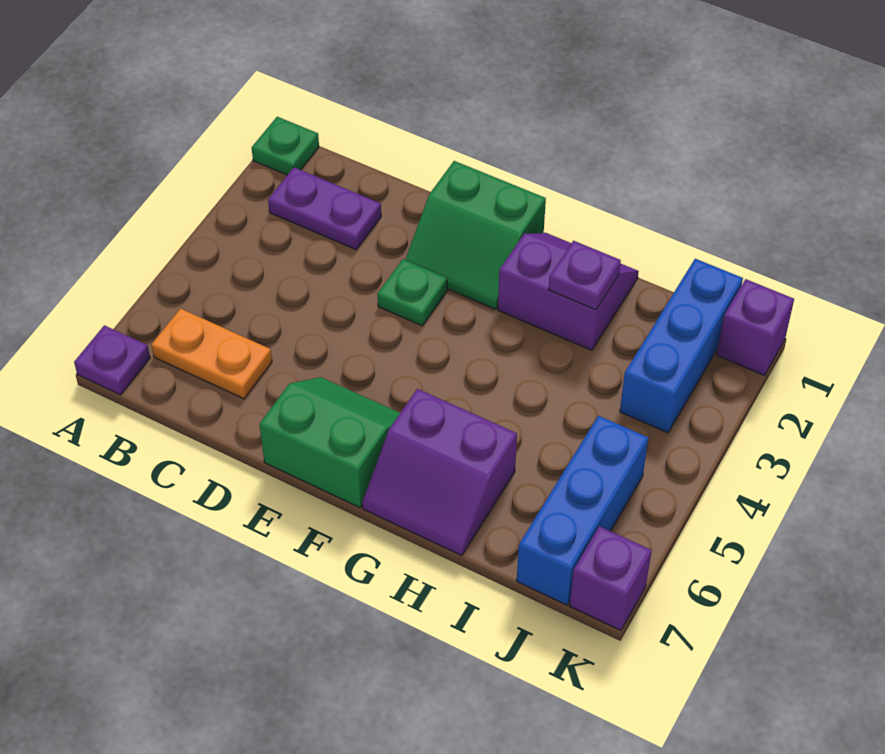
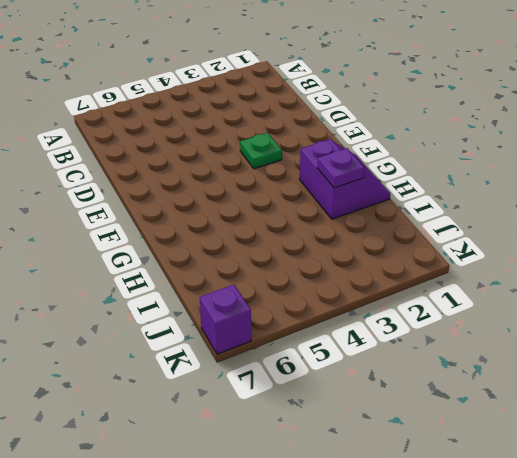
none -> green plate A1 level 1
none -> purple plate A7 level 1
none -> purple plate B2:C2 level 1

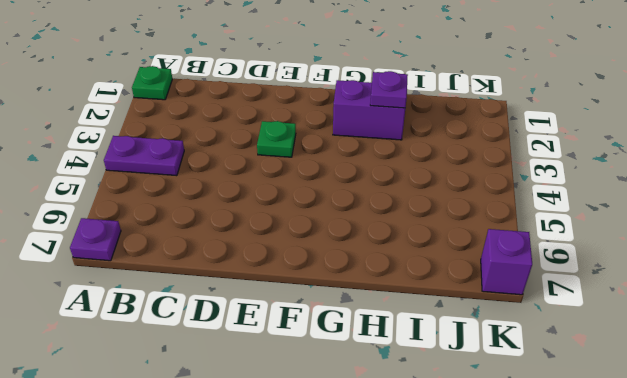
purple plate A4:B4 level 1 -> purple plate B2:C2 level 1
none -> orange plate B6:C6 level 1
none -> green slope E1:F2 level 1 top 1
none -> green slope E6:F7 level 1 top 7

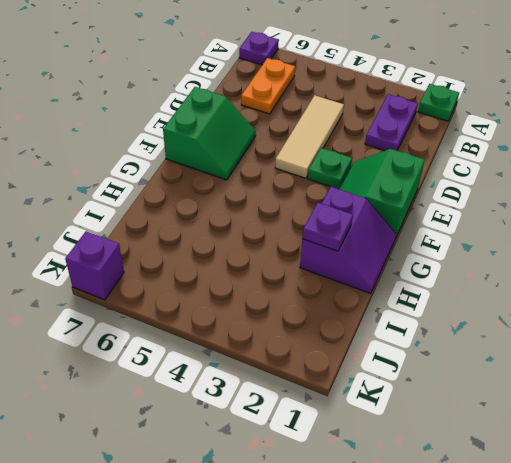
tan tile C4:E4 level 1 -> none
none -> purple slope G6:H7 level 1 top 6
none -> blue brick J1:J3 level 1
none -> blue brick J5:J7 level 1

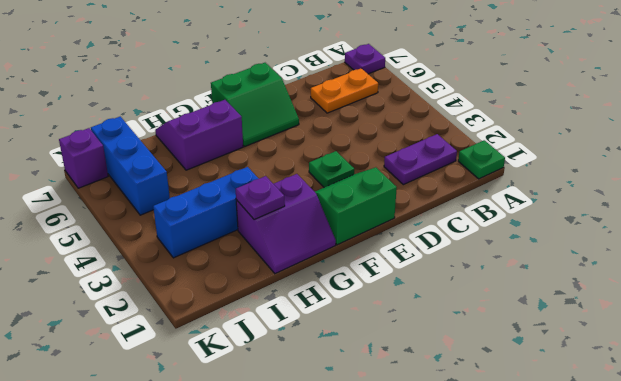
blue brick H3:J3 level 1 -> blue brick J1:J3 level 1
none -> purple brick K1 level 1

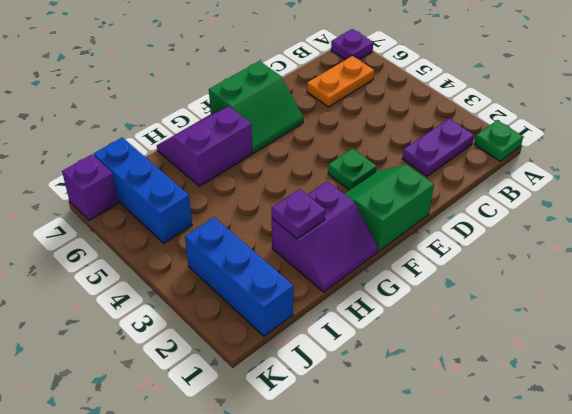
none -> purple brick K1 level 1

